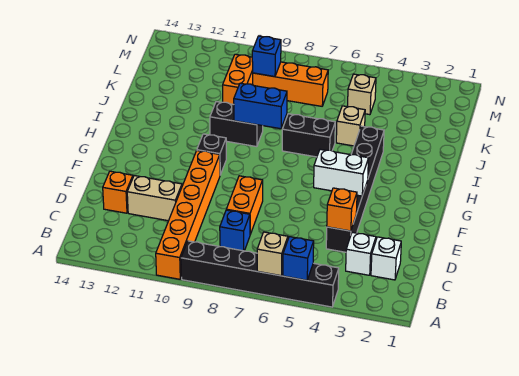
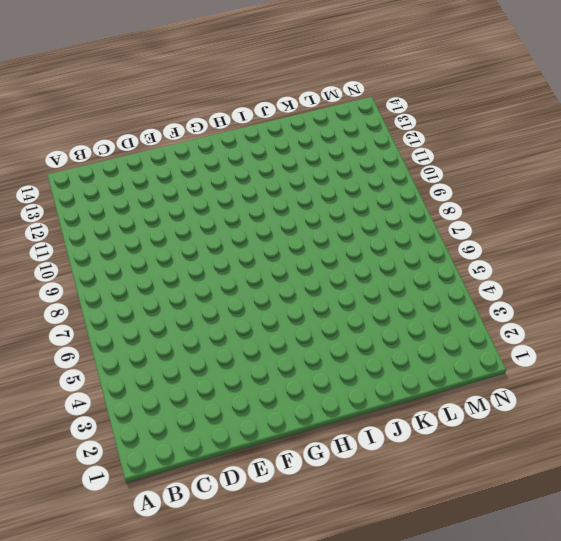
none -> black brick A4:A9 level 1
none -> orange brick A10:F10 level 1
none -> white brick C2 level 1

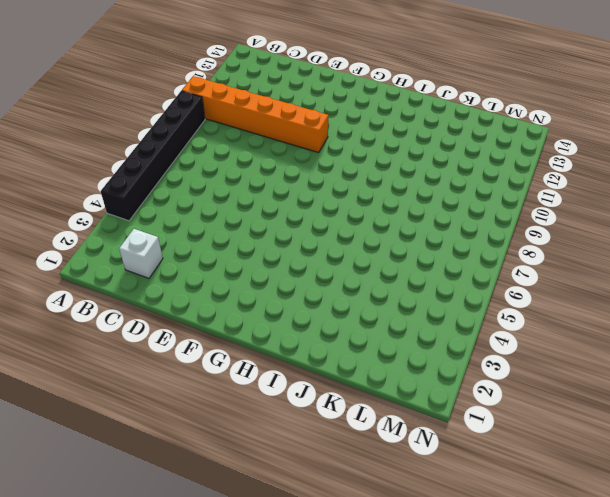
none -> white brick C3 level 1
none -> blue brick C8 level 1
none -> black brick D4:I4 level 1

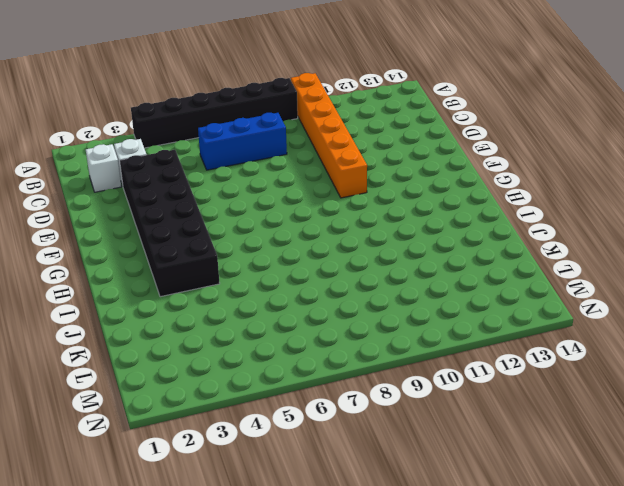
blue brick C6:C8 level 1 -> blue brick C8 level 1
black brick D3:I4 level 1 -> black brick D4:I4 level 1
none -> orange brick D8:E8 level 1
none -> tan brick D11:D12 level 1
none -> orange brick D13 level 1

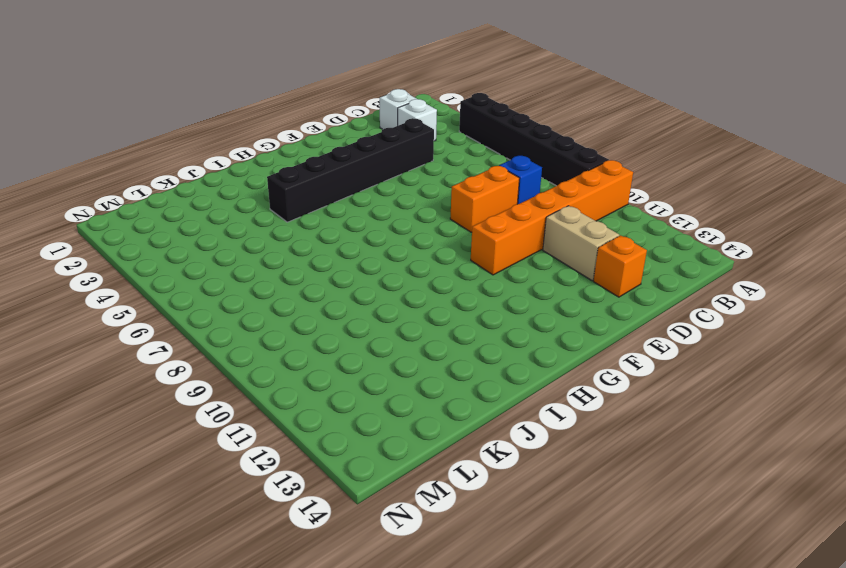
none -> black brick G10 level 1
none -> black brick I6:I7 level 1
none -> black brick I9:I10 level 1

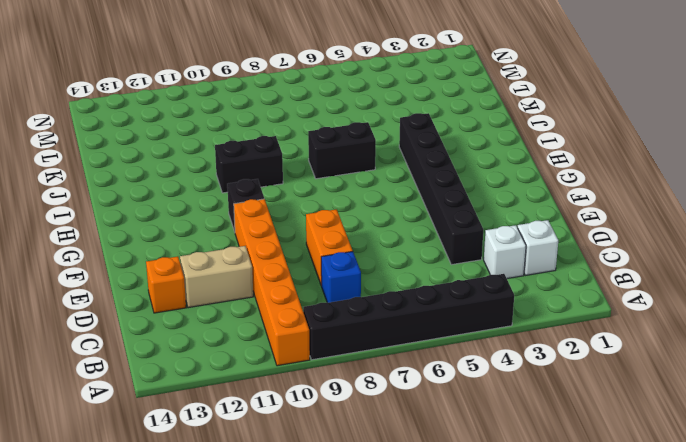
none -> tan brick J5 level 1
none -> orange brick K10:L10 level 1
none -> tan brick L5 level 1

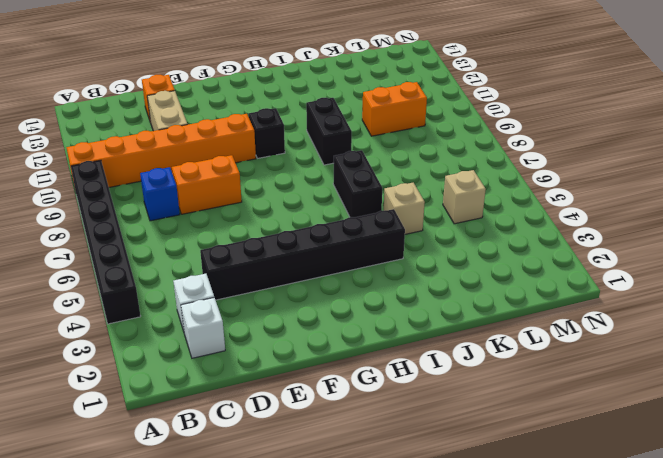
none -> orange brick L7:L9 level 1
none -> blue brick A5 level 2
none -> tan brick A6 level 2

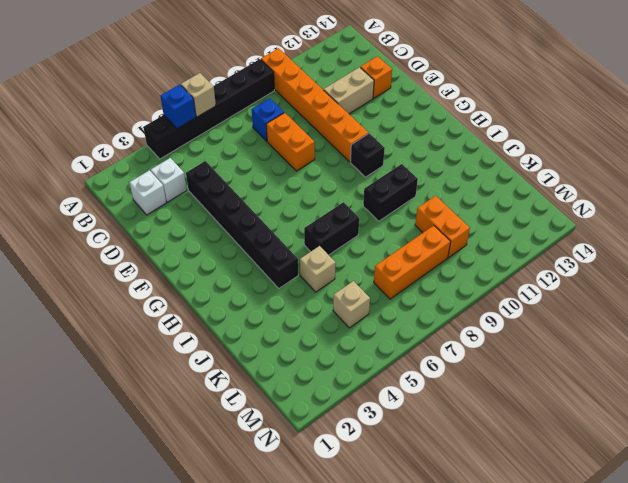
none -> orange brick D4 level 2
none -> white brick F4:F5 level 2
none -> blue brick I8:I9 level 2

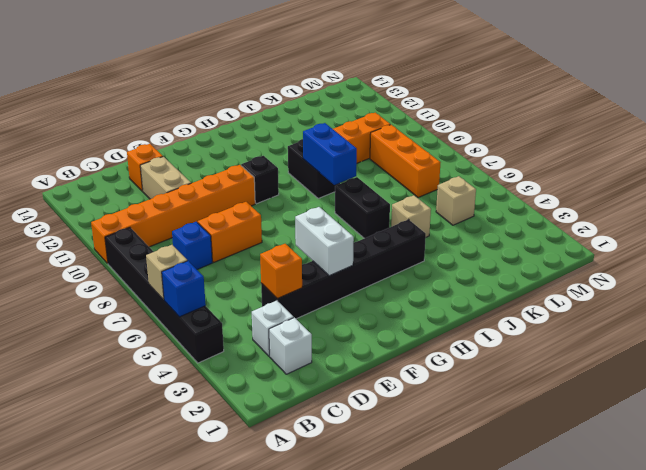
none -> blue brick L9 level 2

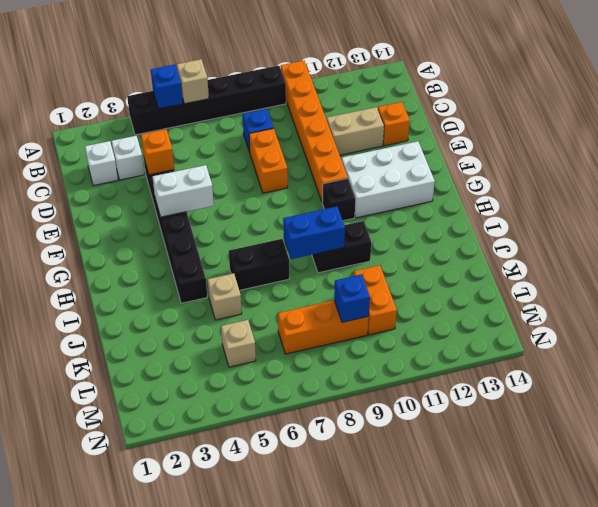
white brick F11:G13 level 1 -> none

